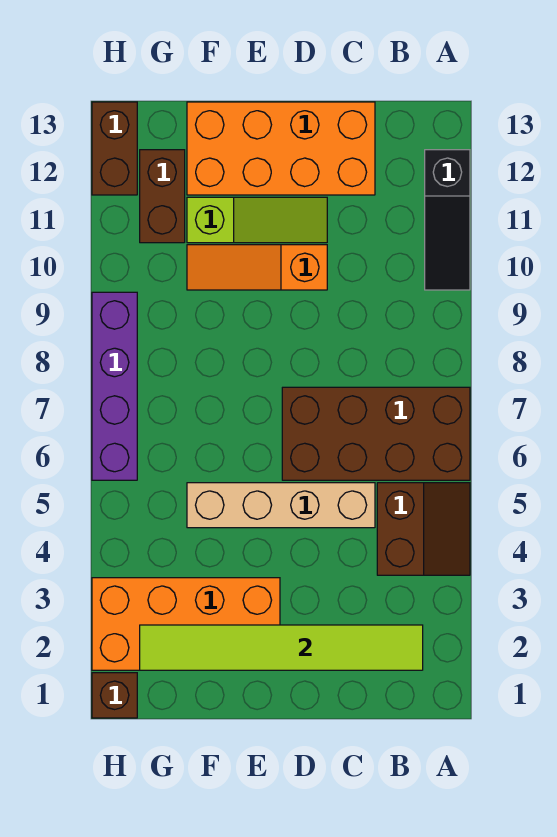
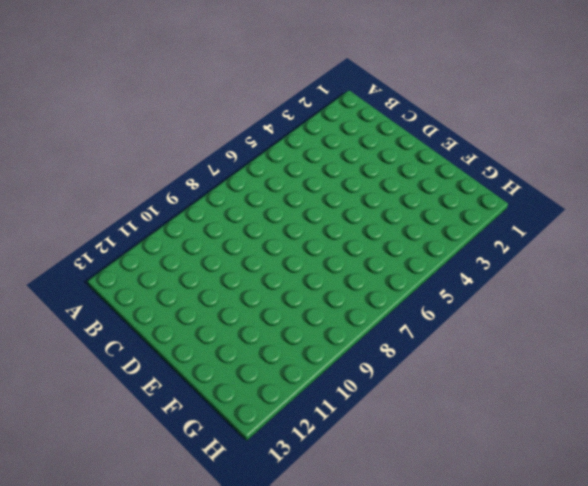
none -> brown slope A4:B5 level 1 top B
none -> brown brick A6:D7 level 1
none -> black slope A10:A12 level 1 top 12

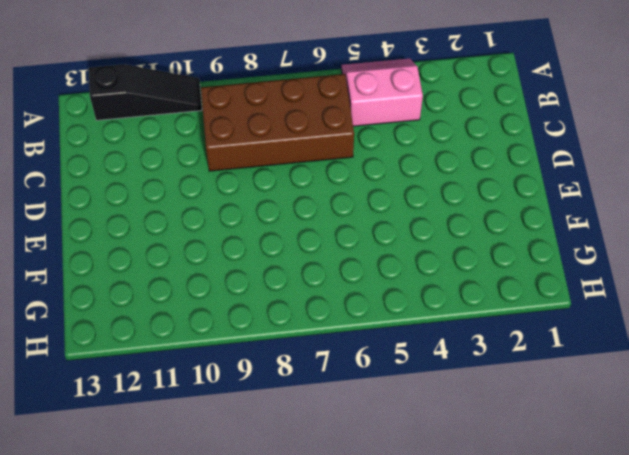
pink slope A4:B5 level 1 top B -> brown slope A4:B5 level 1 top B
brown brick B6:C9 level 1 -> brown brick A6:D7 level 1
none -> tan brick C5:F5 level 1
none -> orange brick C12:F13 level 1
none -> orange slope D10:F10 level 1 top D

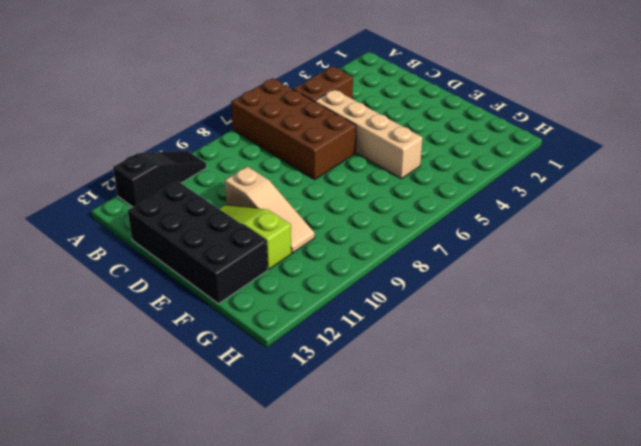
black brick C12:F13 level 1 -> orange brick C12:F13 level 1
tan slope D10:F10 level 1 top D -> orange slope D10:F10 level 1 top D
none -> orange brick E2:H3 level 1
none -> brown brick G11:G12 level 1
none -> brown brick H1 level 1

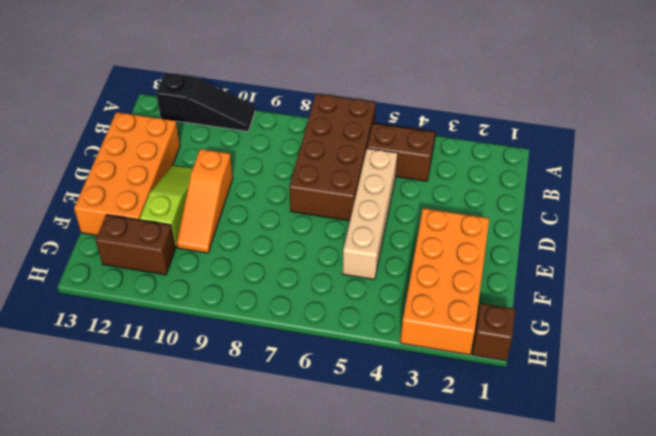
none -> purple brick H6:H9 level 1
none -> brown brick H12:H13 level 1
none -> lime tile B2:G2 level 2

